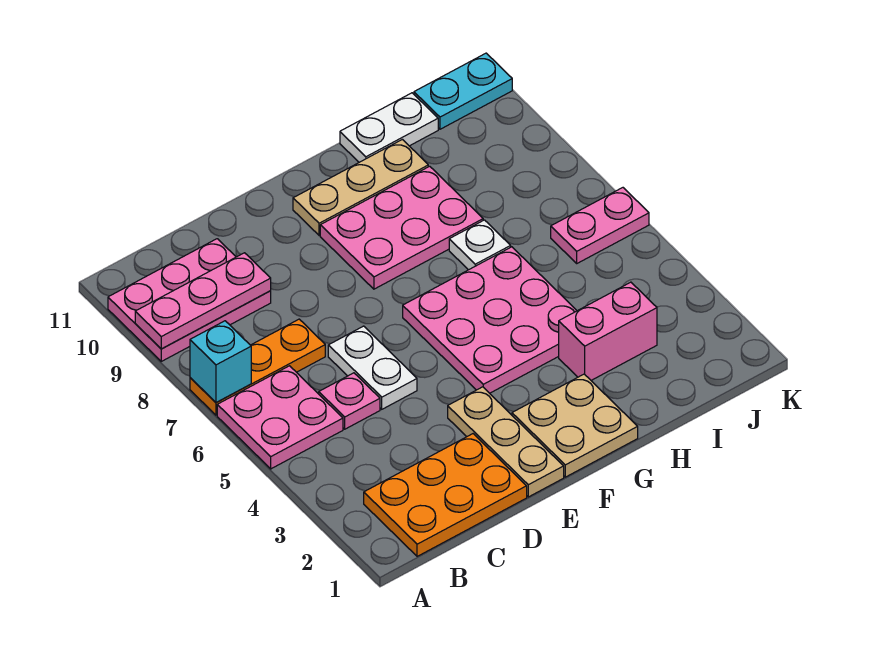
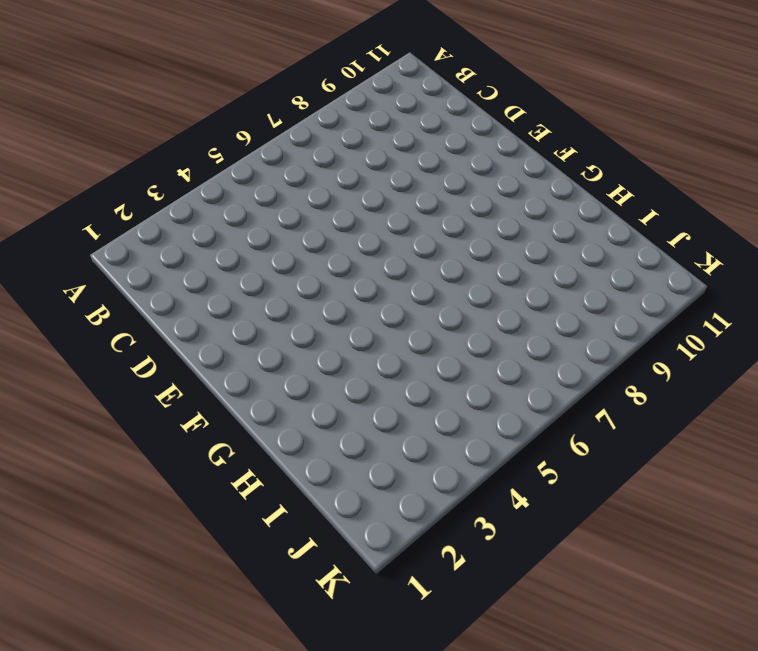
none -> pink plate A5:B6 level 1
none -> orange plate A7:C7 level 1
none -> pink plate A9:C10 level 1

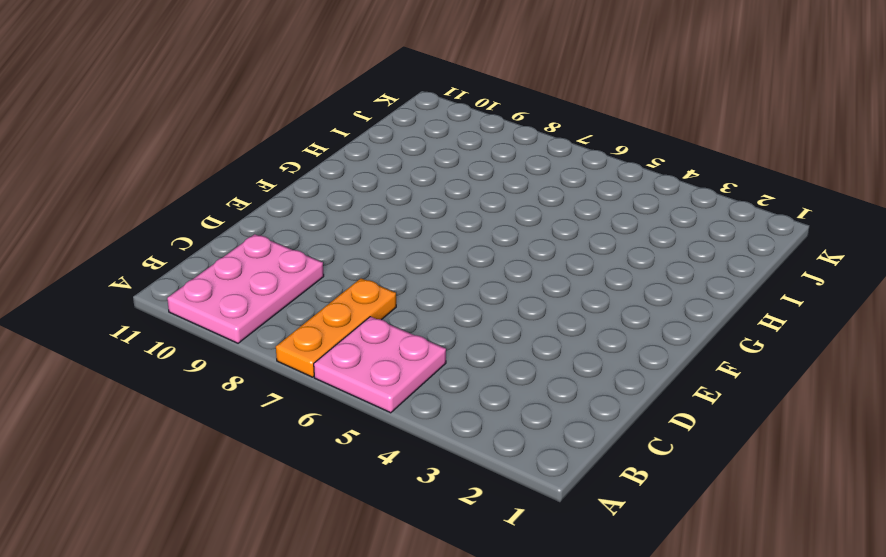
none -> orange plate B1:D2 level 1
none -> pink plate C5 level 1
none -> white plate D5:D6 level 1

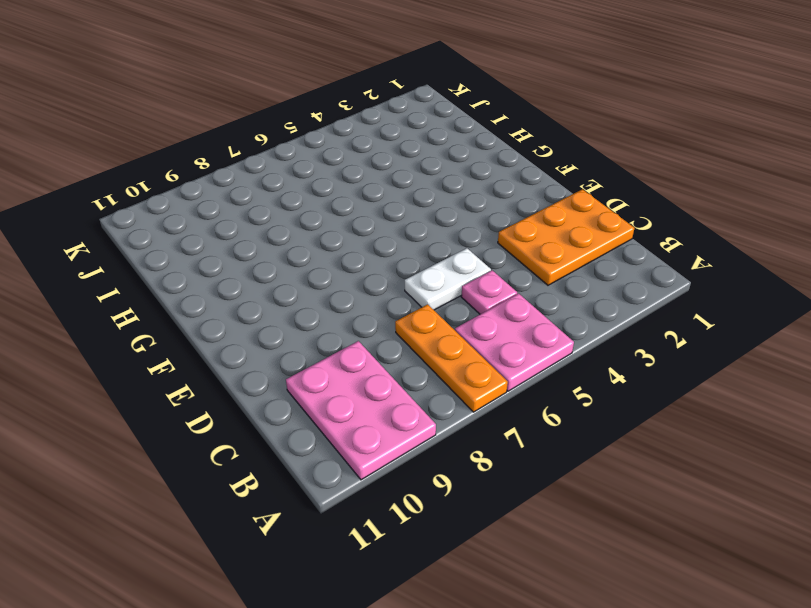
orange plate C1:D3 level 1 -> orange plate B1:D2 level 1
none -> tan plate E1:E3 level 1
none -> tan plate F1:G2 level 1
none -> pink plate F4:H6 level 1

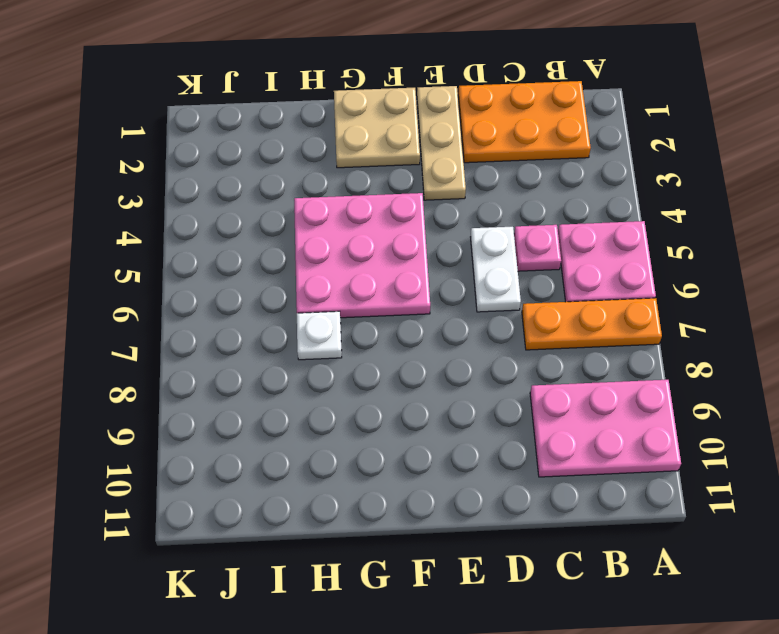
none -> pink plate F8:H9 level 1
none -> tan plate F10:H10 level 1
none -> pink brick H3:I3 level 1

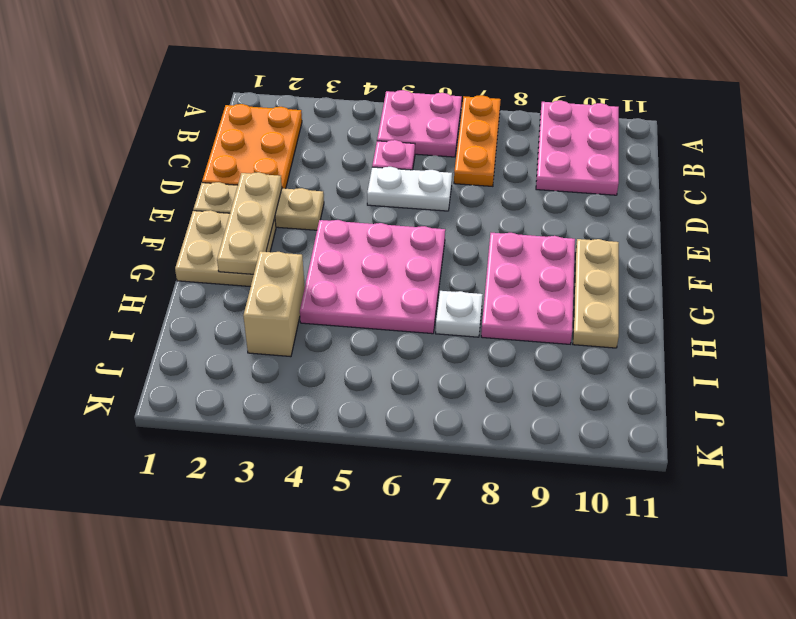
tan plate E2:G2 level 2 -> none
tan brick H3:I3 level 1 -> pink brick H3:I3 level 1
none -> white plate H11:I11 level 1
none -> pink plate J6:K6 level 1
none -> cyan plate J11:K11 level 1

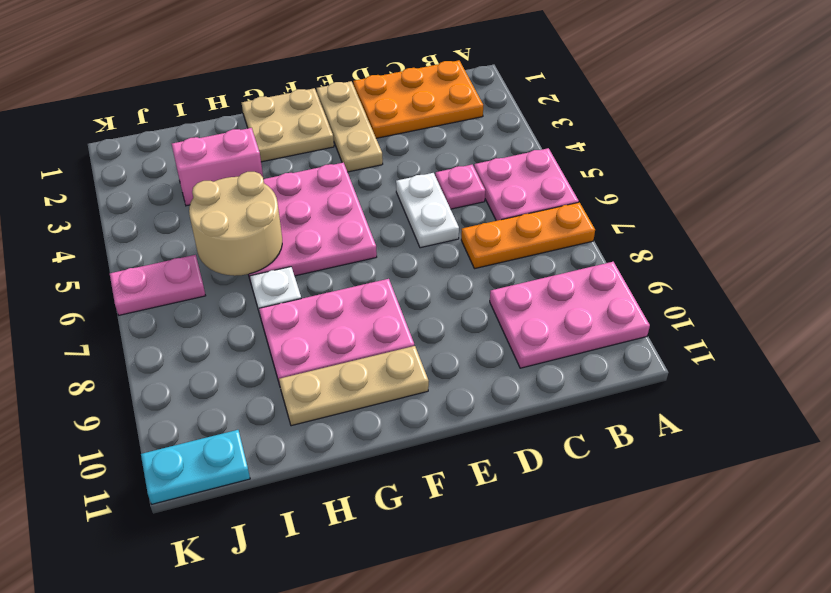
tan round brick H5:I6 level 2 -> none
none -> white plate H11:I11 level 1
none -> cyan brick A7 level 2
none -> pink plate A9:C9 level 2

